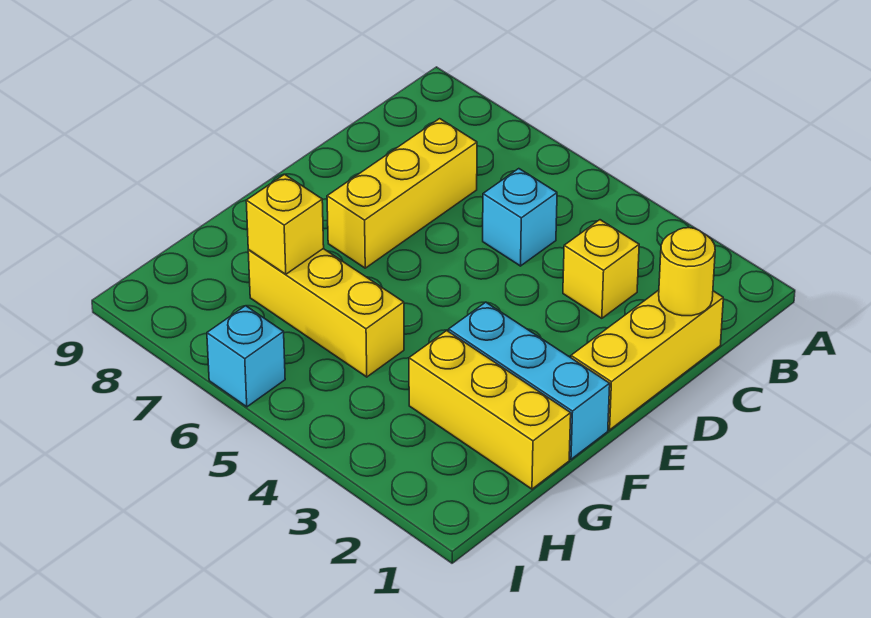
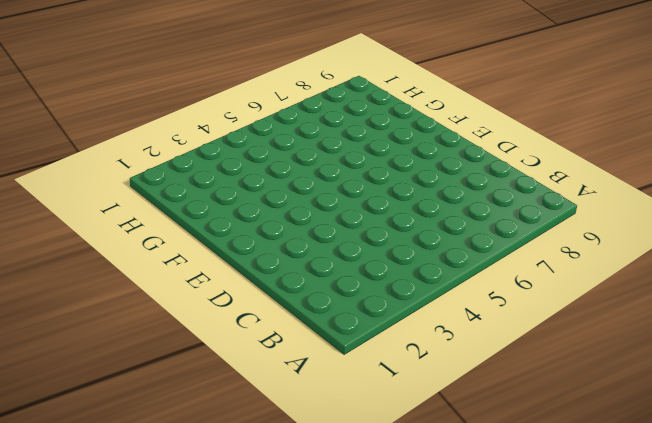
none -> yellow brick C1:E1 level 1
none -> yellow brick C3 level 1

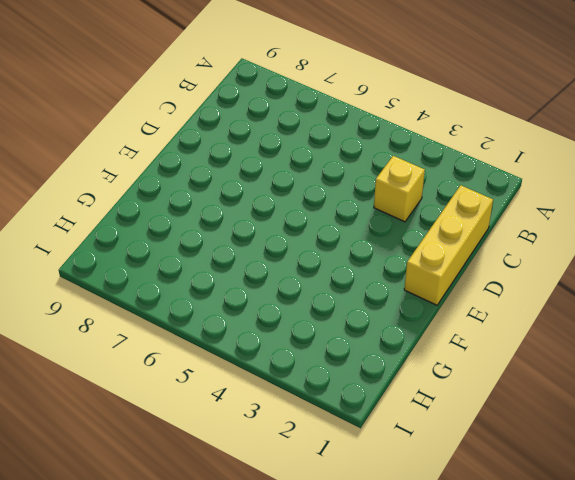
none -> cyan brick C5 level 1
none -> yellow brick C7:E7 level 1

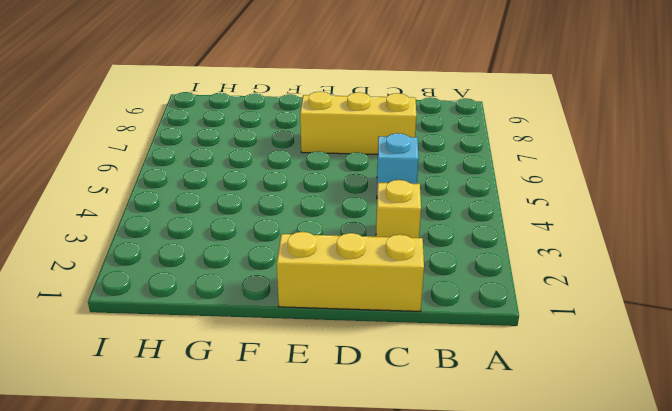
none -> cyan brick F1:F3 level 1
none -> yellow brick G1:G3 level 1

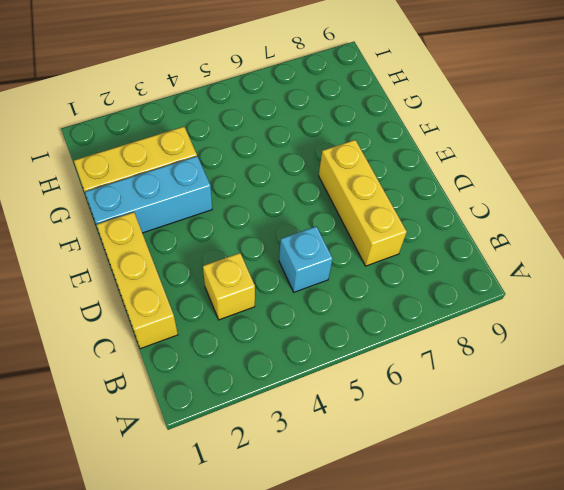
none -> yellow brick G5:G7 level 1
none -> cyan brick I6 level 1

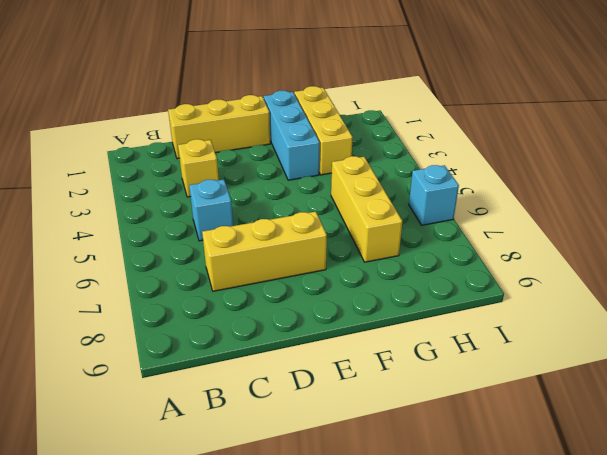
none -> yellow round brick C1 level 2
none -> yellow brick G7 level 2

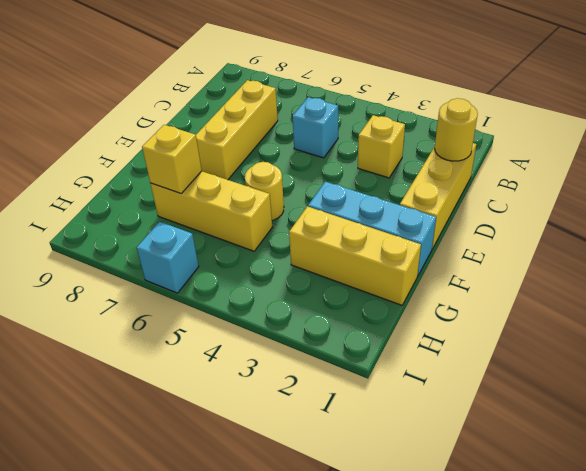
yellow round brick F5 level 1 -> none

